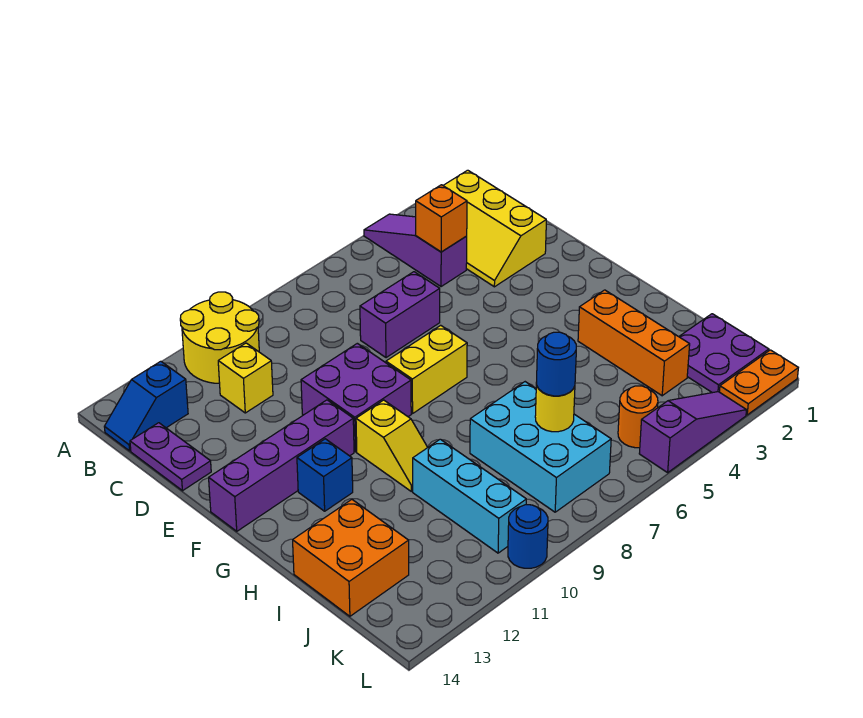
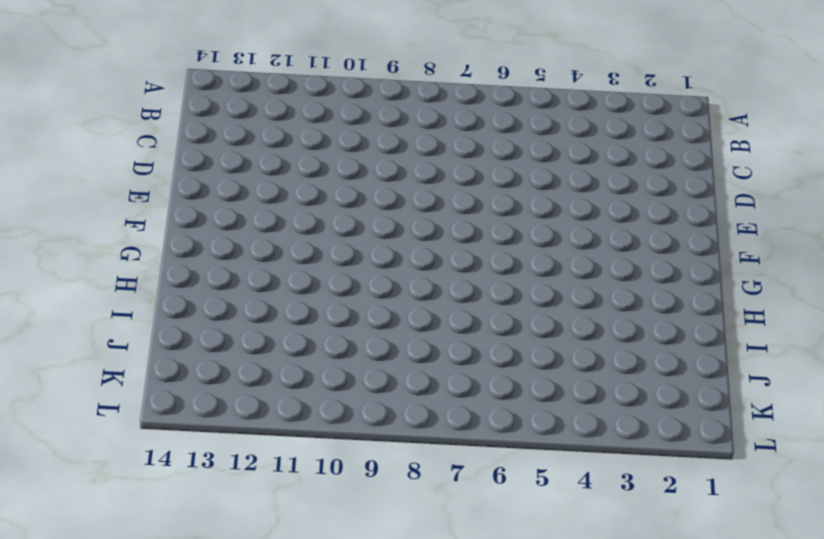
none -> purple slope A4:C4 level 1 top C
none -> yellow round brick A10:B11 level 1
none -> yellow slope B2:D3 level 1 top 2

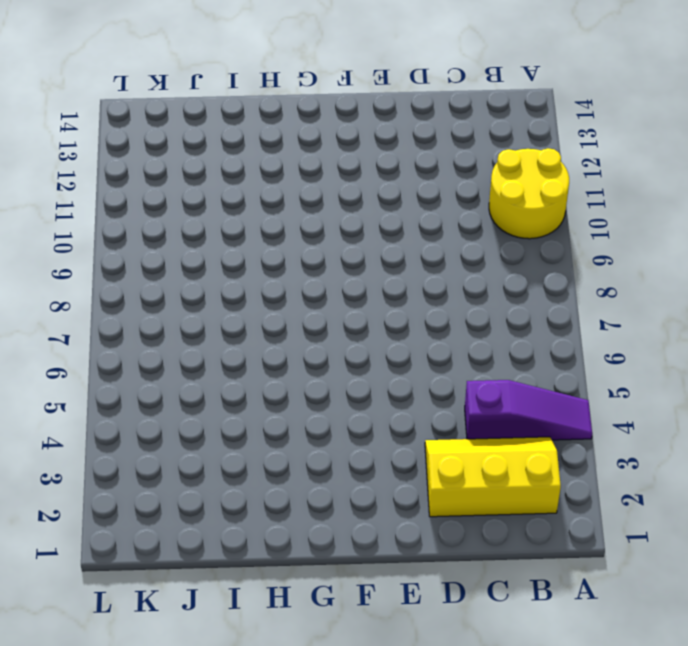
none -> blue slope B13:B14 level 1 top 13
none -> yellow brick C11 level 1
none -> purple plate C14:D14 level 1

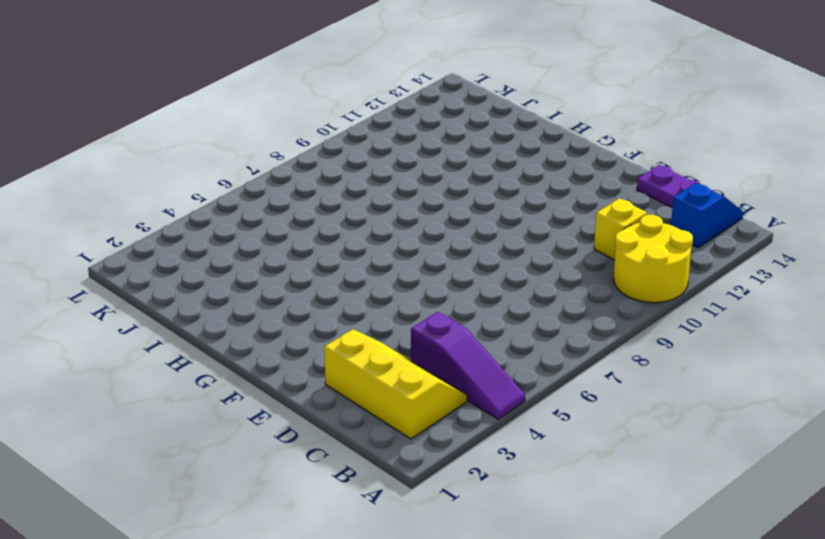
none -> purple brick D6:D7 level 1
none -> purple brick E9:F10 level 1
none -> yellow brick F7:F8 level 1

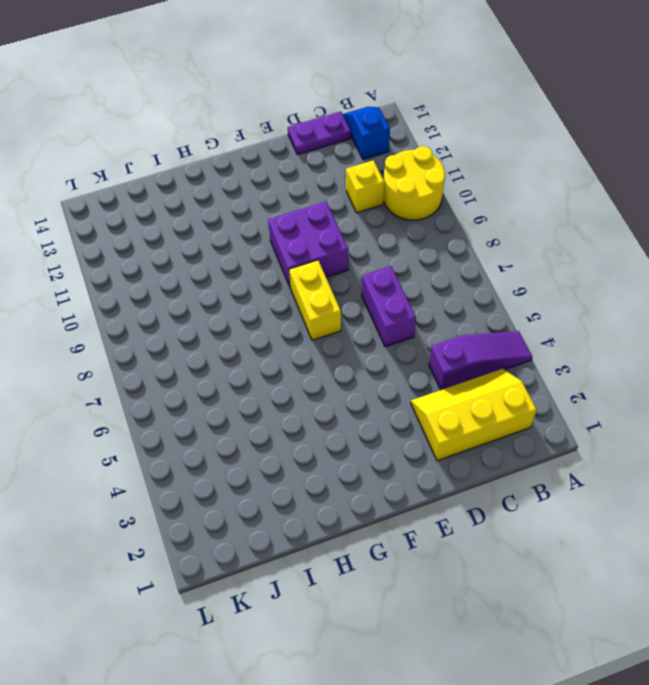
none -> purple brick F11:F14 level 1
none -> yellow slope G10:H10 level 1 top G
none -> blue brick G12 level 1

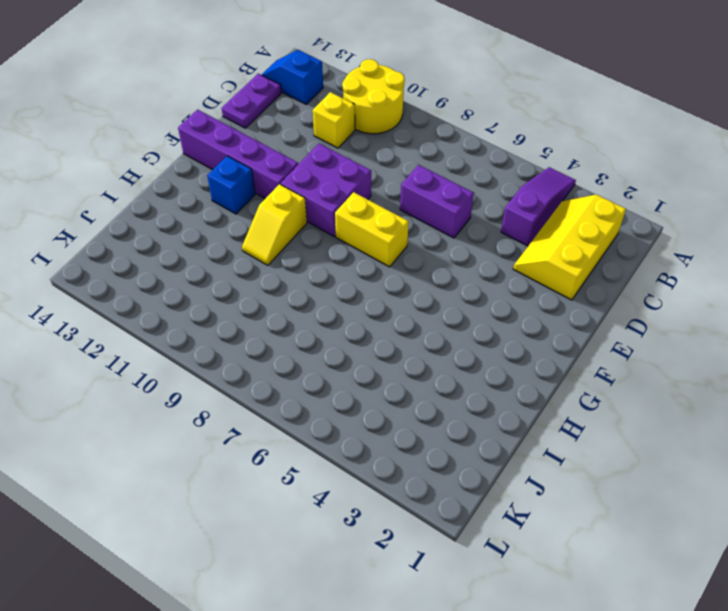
none -> orange brick H3:J3 level 1
none -> cyan brick I7:K8 level 1
none -> cyan brick I10:K10 level 1

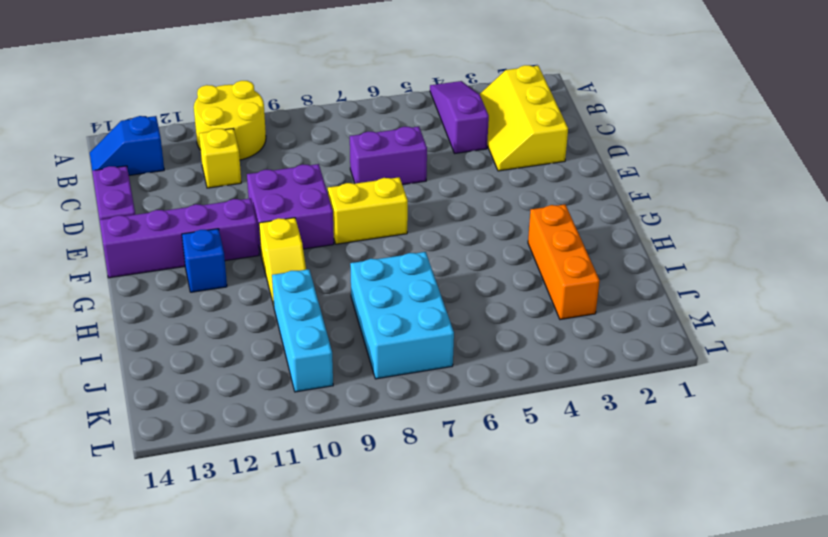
none -> orange brick I13:J14 level 1
none -> purple plate J1:K2 level 1
none -> orange round brick K5 level 1

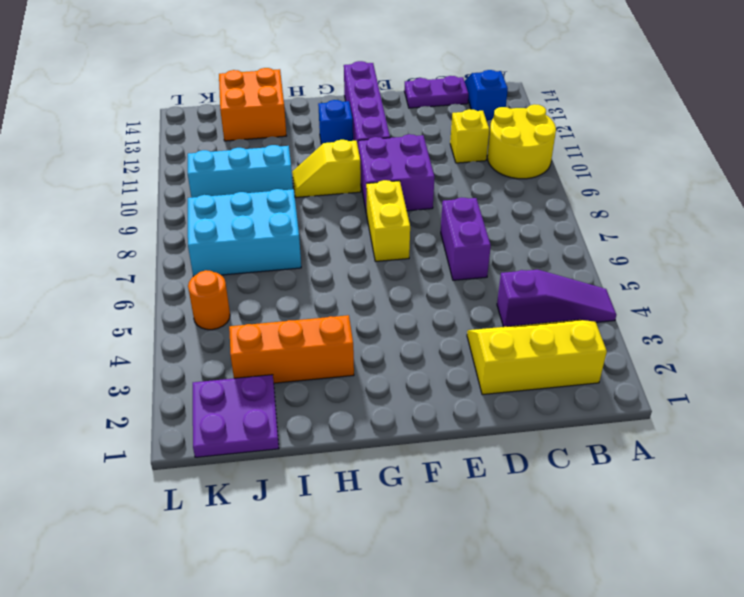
none -> orange plate L1:L2 level 1
none -> purple slope L3:L5 level 1 top 5
none -> blue round brick L10 level 1

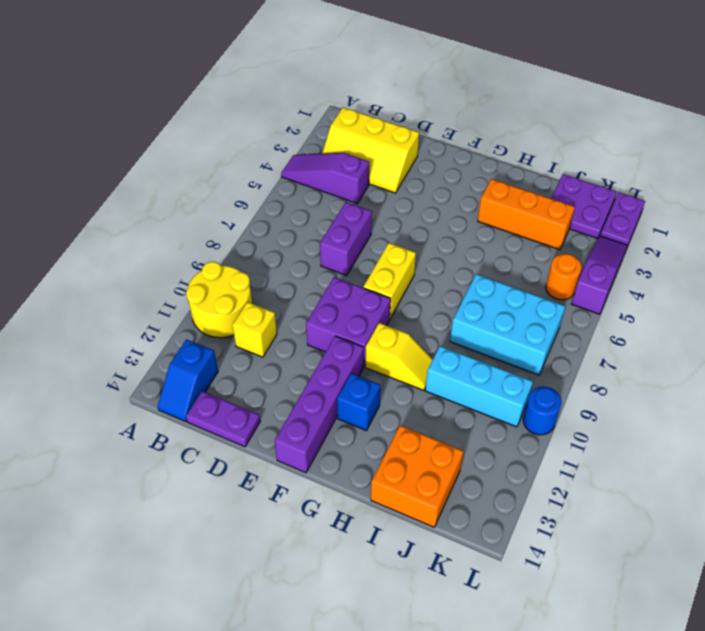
purple plate L1:L2 level 1 -> orange plate L1:L2 level 1
none -> orange brick C4 level 2
none -> yellow round brick J7 level 2
none -> blue round brick J7 level 3

